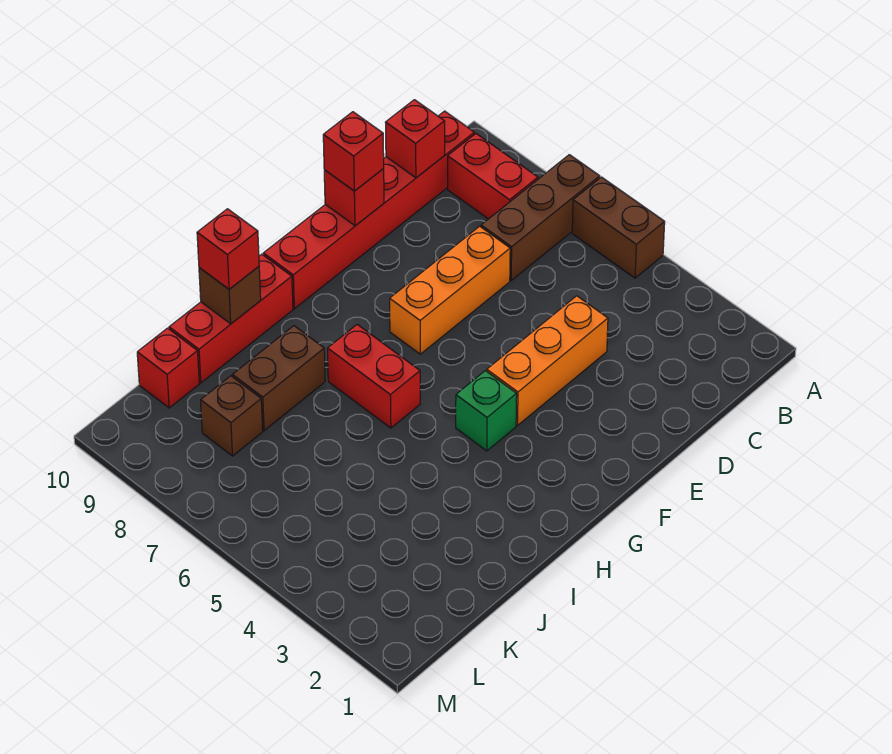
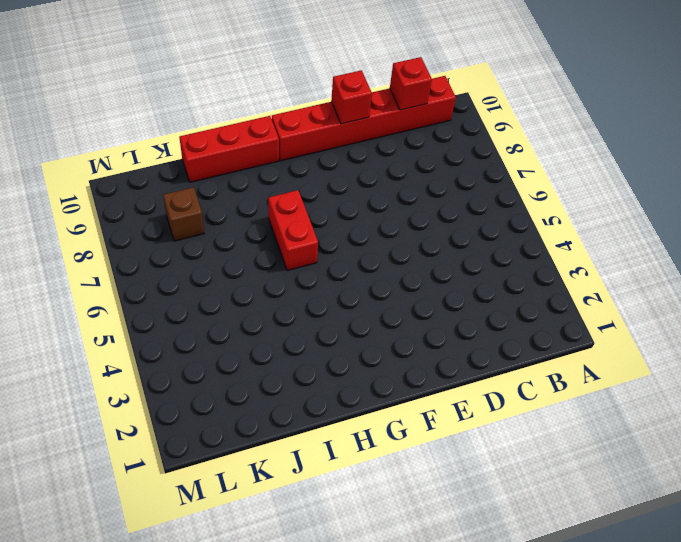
none -> brown brick A5:A6 level 1
none -> brown brick A7:C7 level 1
none -> red brick B8:B9 level 1

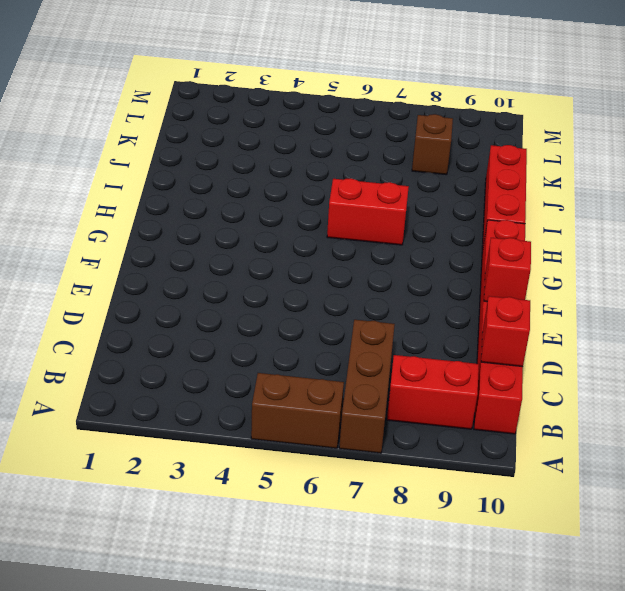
none -> orange brick D4:F4 level 1
none -> orange brick D7:F7 level 1
none -> green brick G4 level 1

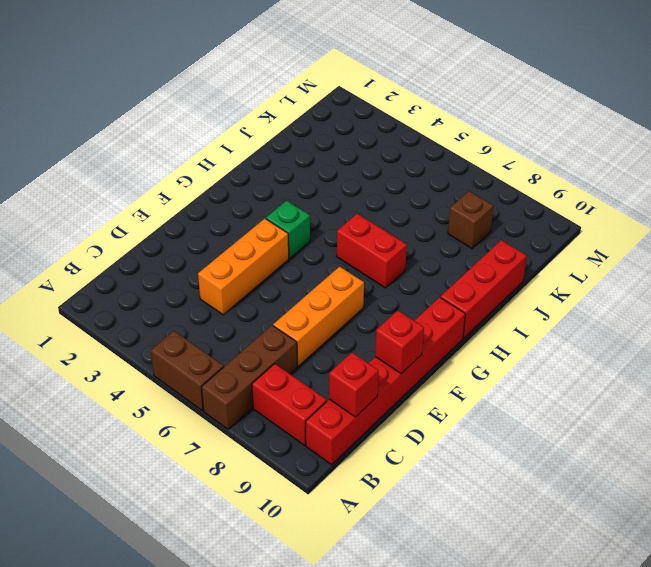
none -> brown brick I8:J8 level 1
none -> red brick K10 level 1
none -> brown brick I10 level 2

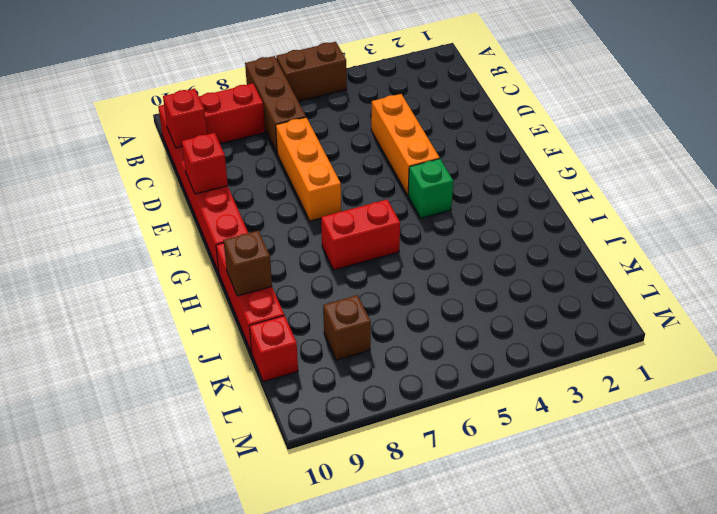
none -> brown brick I8:J8 level 1
none -> red brick E10 level 3
none -> red brick I10 level 3

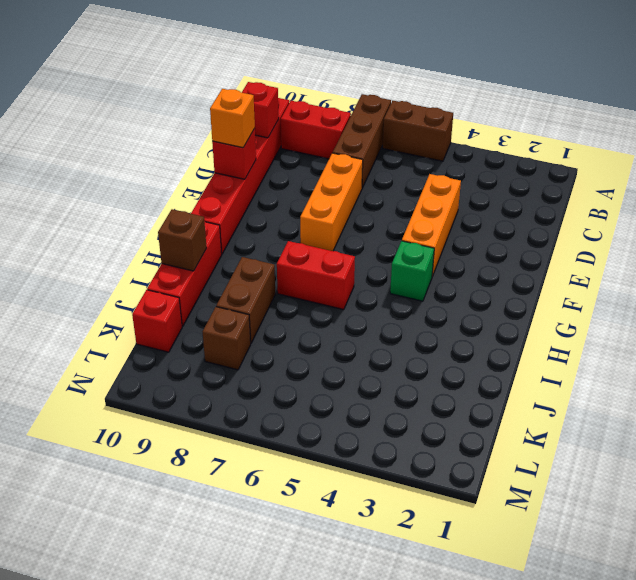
orange brick E10 level 3 -> red brick E10 level 3
none -> red brick I10 level 3

